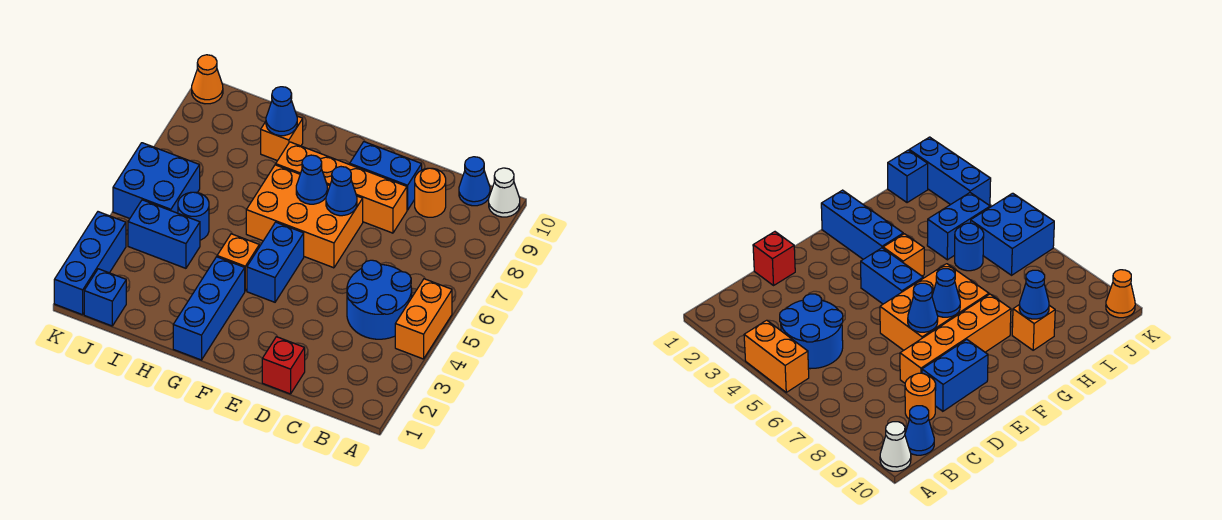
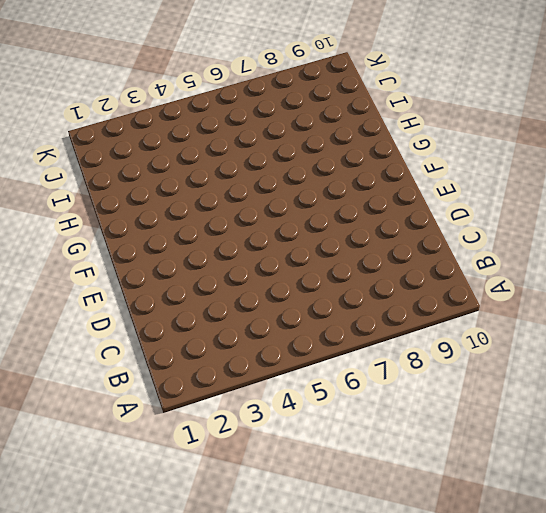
none -> orange brick A4:A5 level 1
none -> white cone A10 level 1
none -> blue round brick B4:C5 level 1

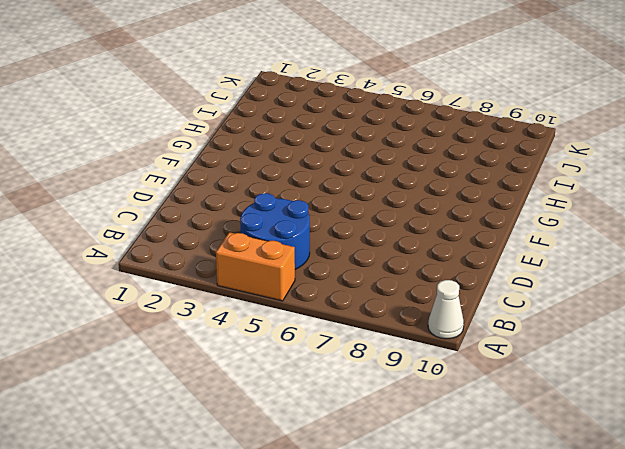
none -> blue cone B10 level 1
none -> orange round brick C9 level 1
none -> red brick D1 level 1

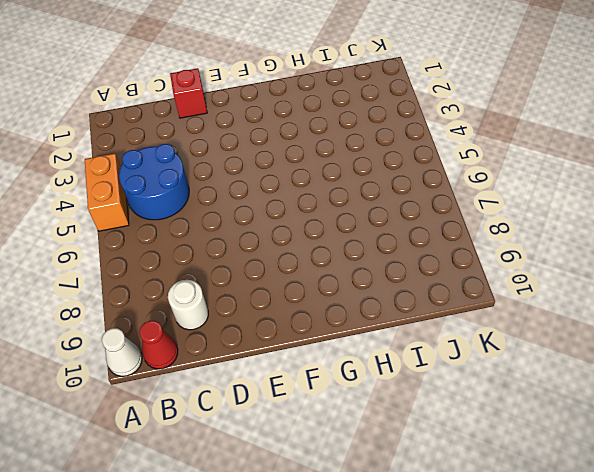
red cone B10 level 1 -> blue cone B10 level 1
white round brick C9 level 1 -> orange round brick C9 level 1
none -> orange brick D8:G8 level 1
none -> blue brick D9:E9 level 1
none -> orange brick E6:G7 level 1

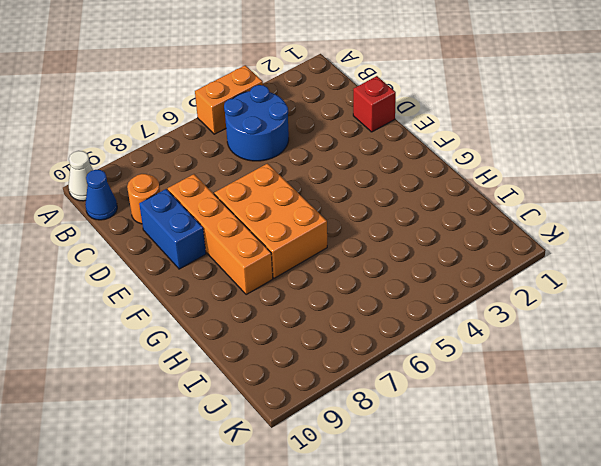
none -> blue brick F4:F5 level 1
none -> blue brick G1:G3 level 1
none -> orange brick G4 level 1

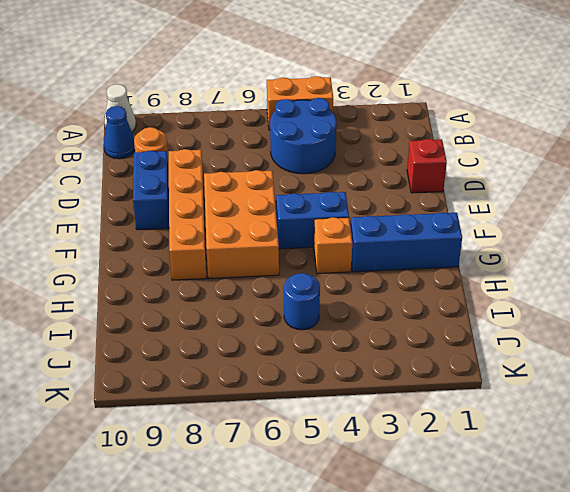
none -> orange brick H9 level 1
none -> blue brick I4:J4 level 1
none -> blue brick J1 level 1

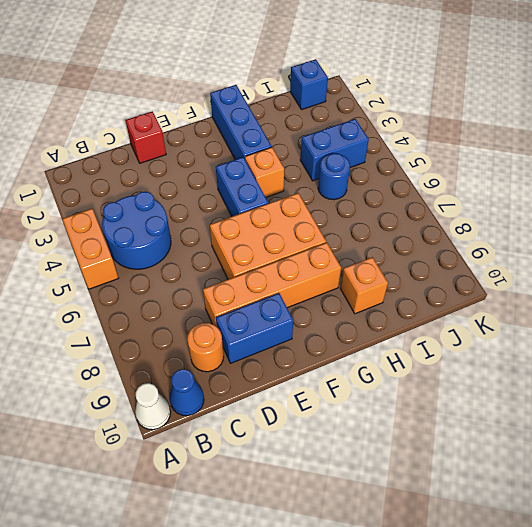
none -> blue brick J5:K6 level 1
none -> blue brick K1:K3 level 1
none -> orange cone K10 level 1

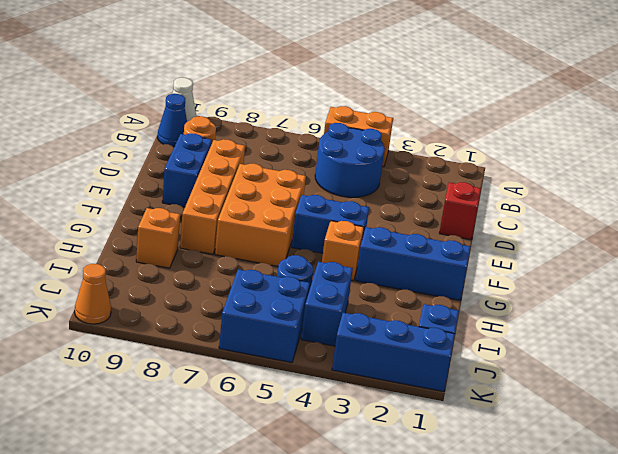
none -> blue cone E7 level 2
none -> blue cone F7 level 2
none -> blue cone H9 level 2

